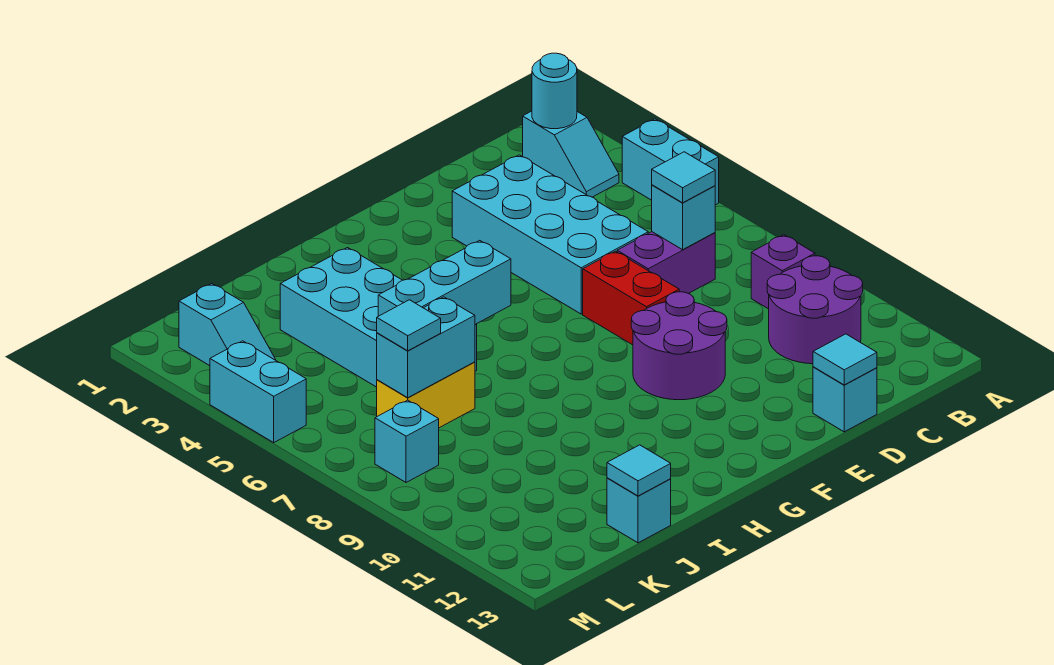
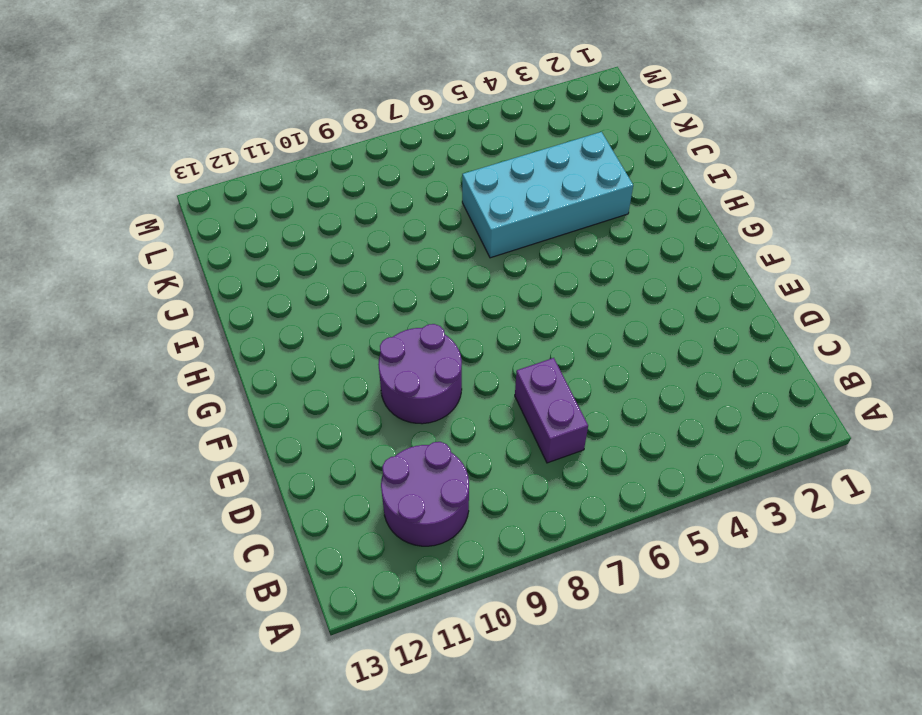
none -> cyan brick A4:A5 level 1
none -> cyan slope B2:B3 level 1 top 2
none -> purple brick B9 level 1

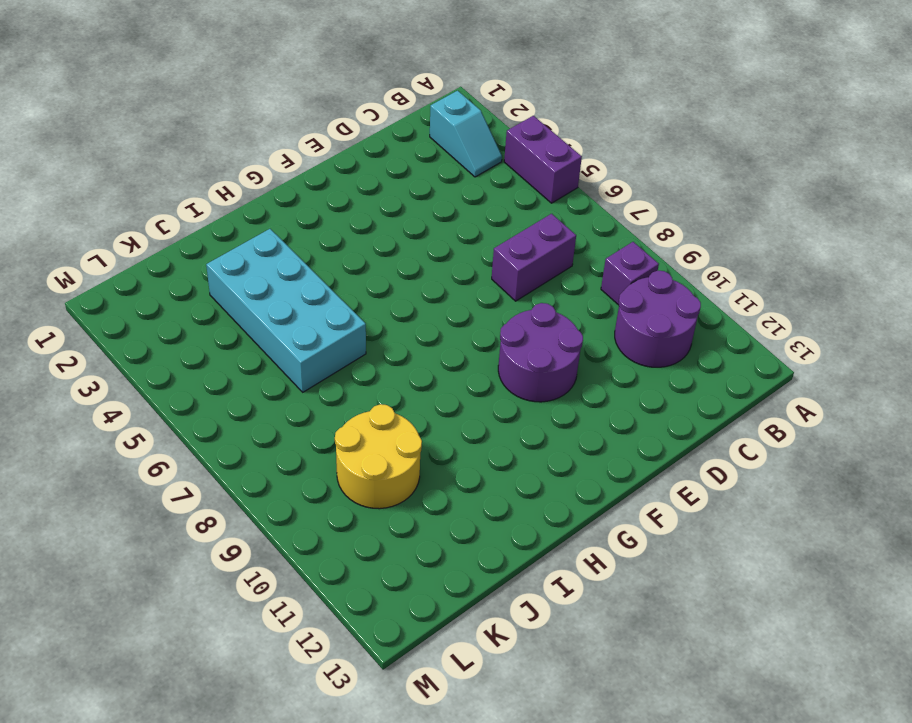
purple brick A4:A5 level 1 -> cyan brick A4:A5 level 1
yellow round brick J9:K10 level 1 -> none
none -> cyan brick D3:E6 level 1
none -> cyan brick D13 level 1
none -> red brick E7:E8 level 1

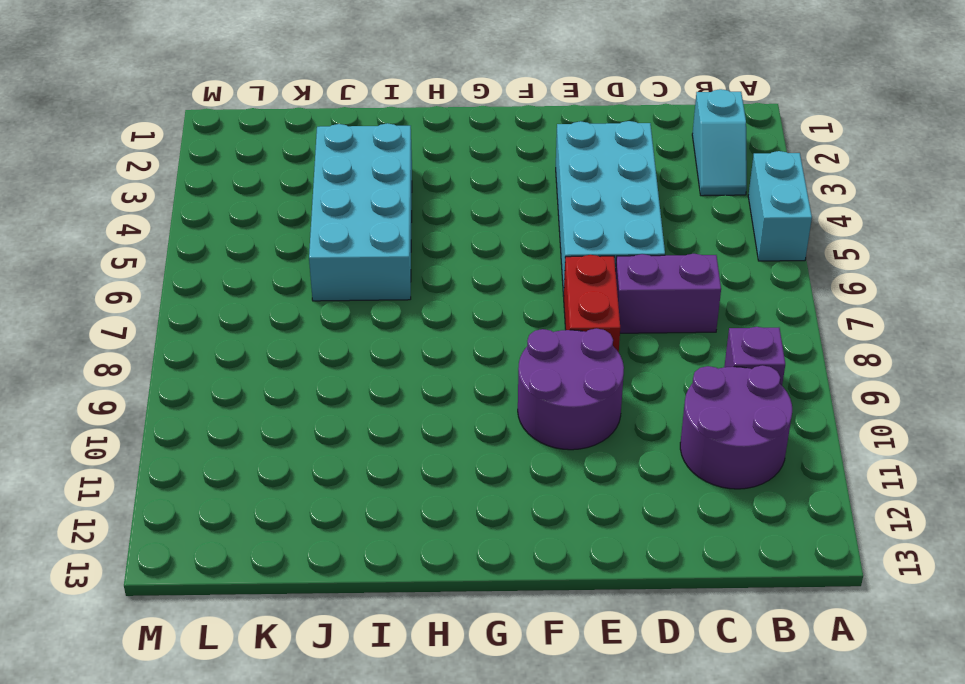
none -> cyan brick D13 level 1
none -> yellow brick J7:K7 level 1
none -> cyan brick J13 level 1

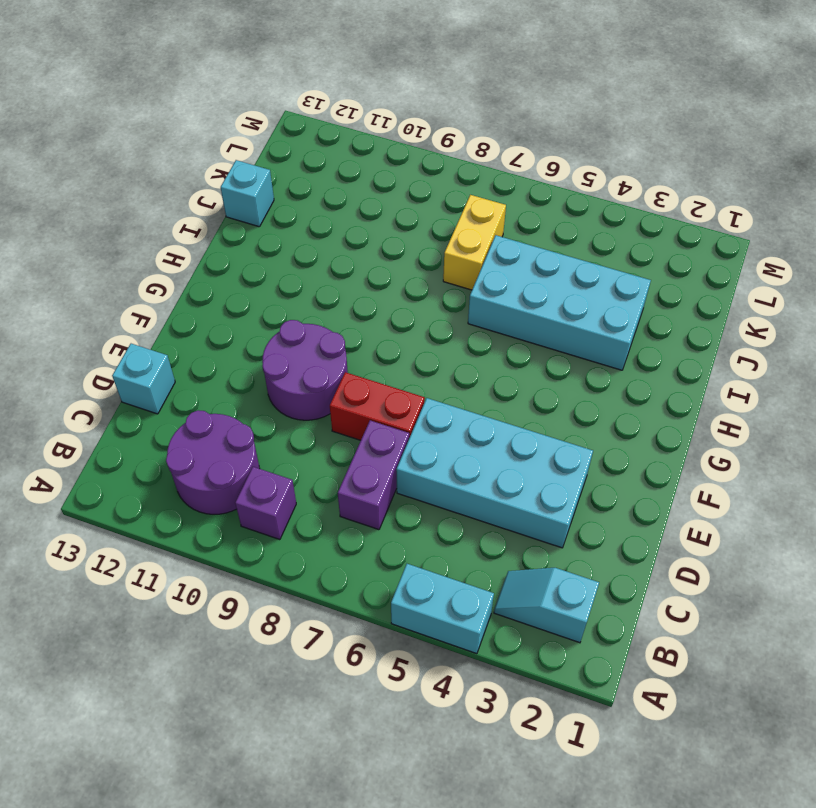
none -> cyan slope L2:L3 level 1 top 2
none -> cyan brick L8 level 1
none -> cyan brick M4:M5 level 1

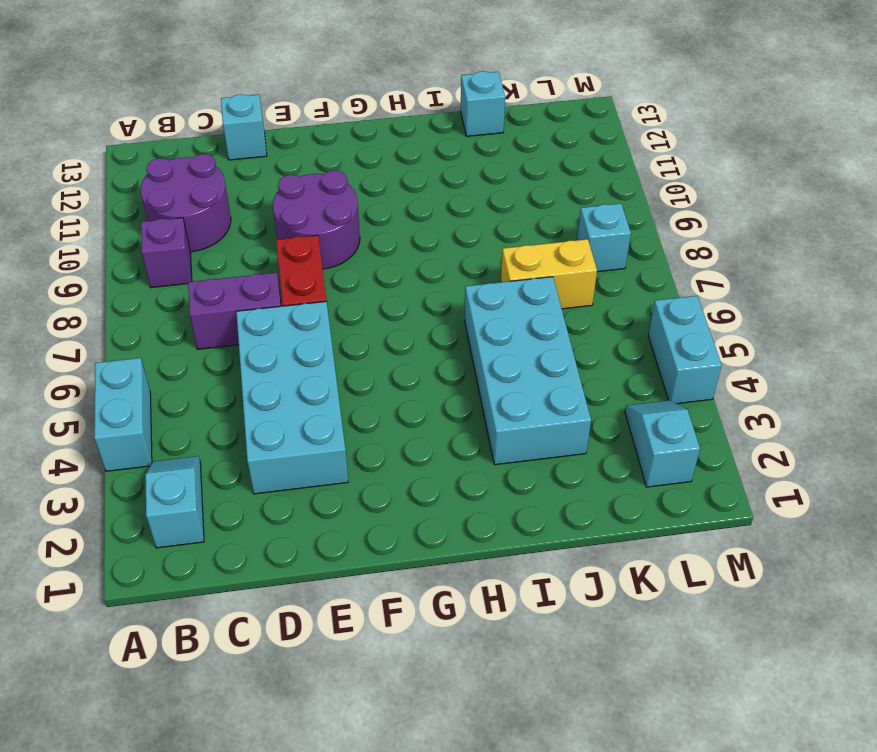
none -> cyan round brick B2 level 2
none -> cyan brick C7 level 2
none -> cyan tile D13 level 2

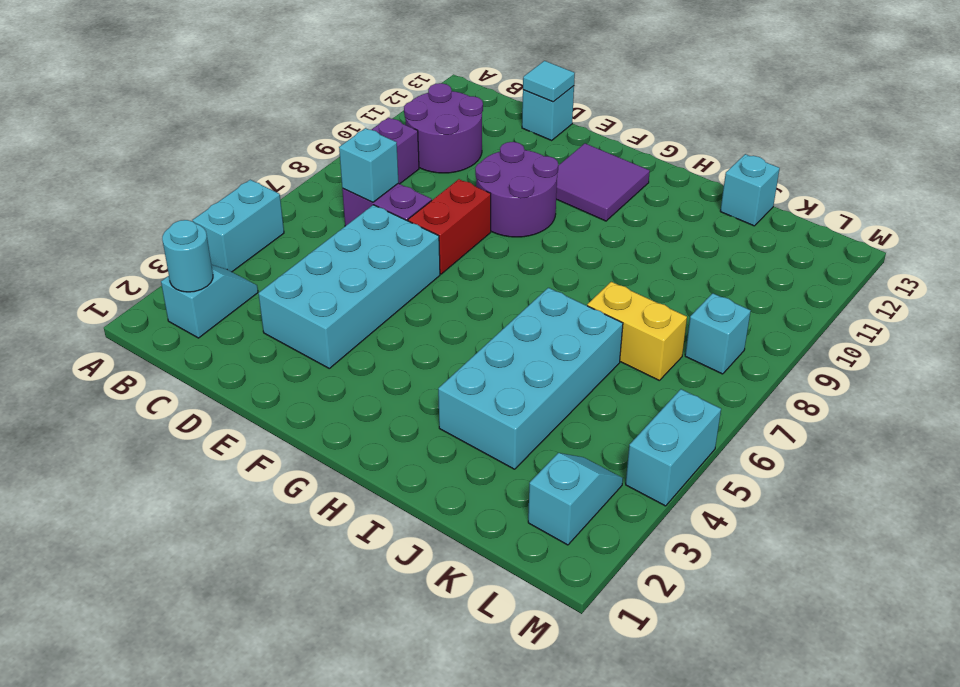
purple tile F11:G12 level 1 -> none
none -> cyan brick H6:J6 level 2
none -> cyan brick J7:K7 level 2
none -> cyan tile J13 level 2

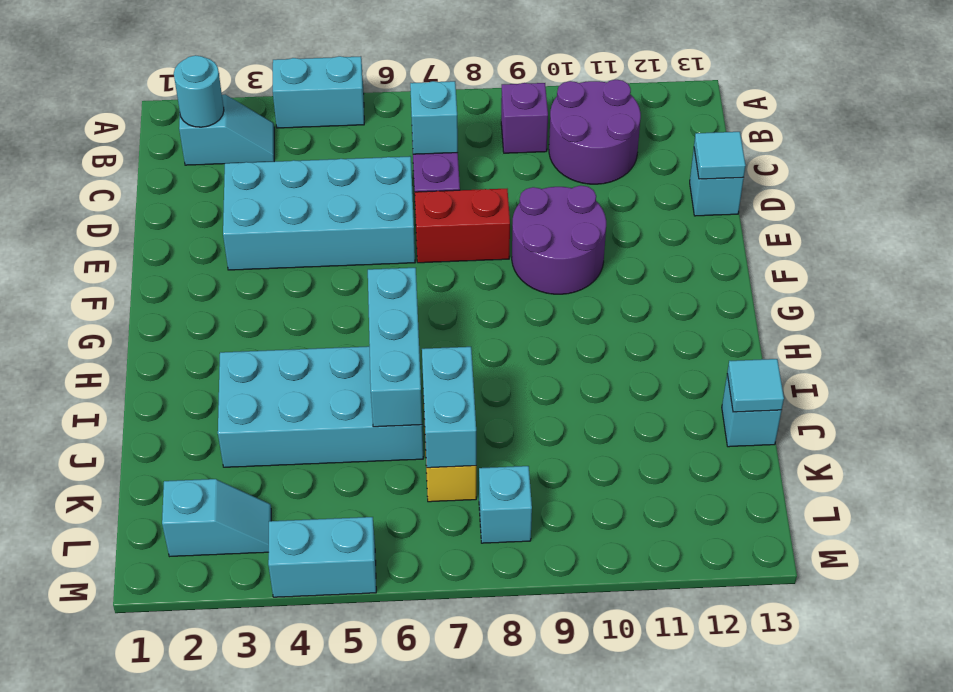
none -> cyan tile C7 level 3
none -> cyan tile K7 level 3

